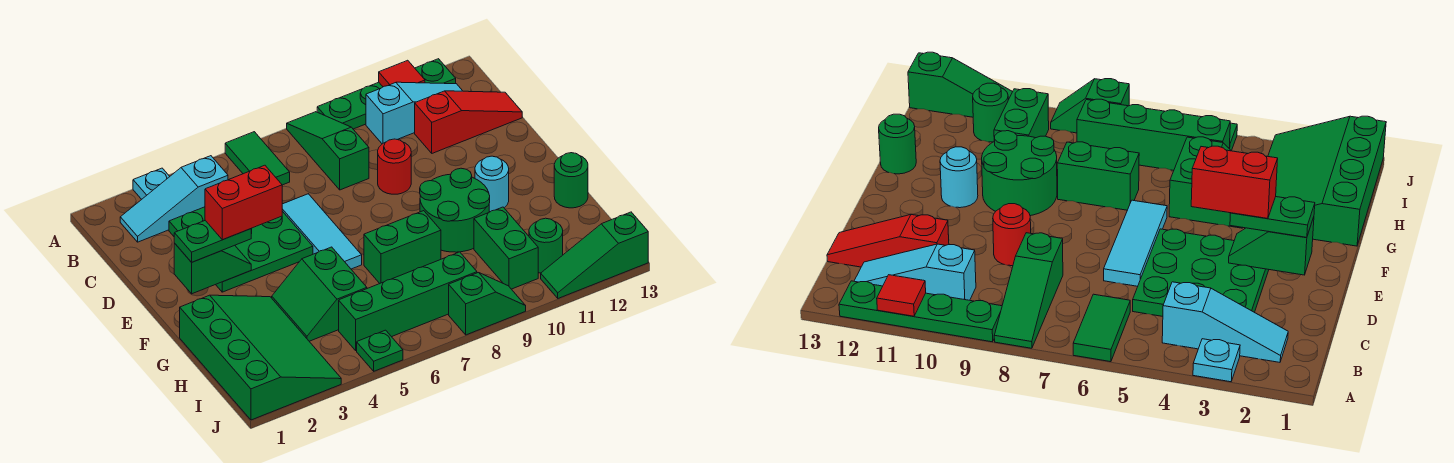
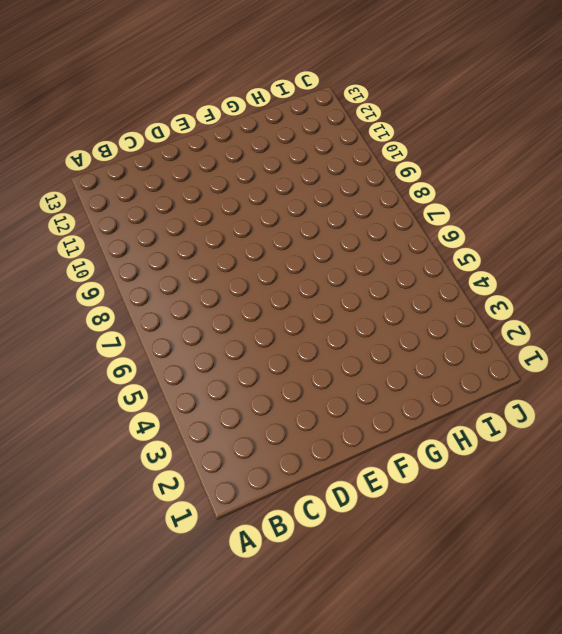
none -> cyan plate A3 level 1
none -> green tile A6:B6 level 1
none -> green slope A8:C8 level 1 top C

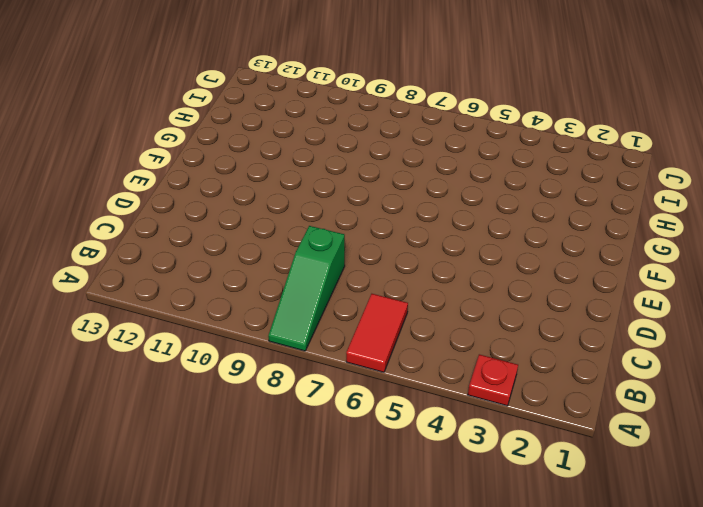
red plate A3 level 1 -> cyan plate A3 level 1
red tile A6:B6 level 1 -> green tile A6:B6 level 1
none -> green plate A9:A12 level 1
none -> cyan slope B2:B4 level 1 top 4
none -> cyan slope B10:B12 level 1 top 10

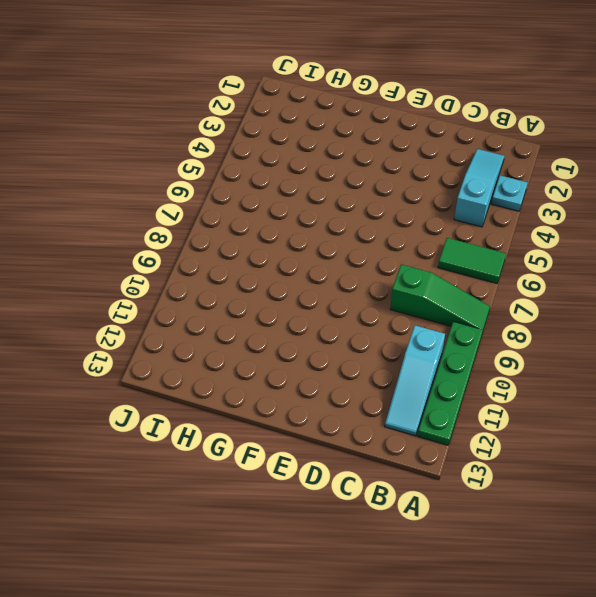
none -> green plate C3:E5 level 1
none -> red slope C11:C13 level 1 top 11
none -> cyan tile D6:F6 level 1

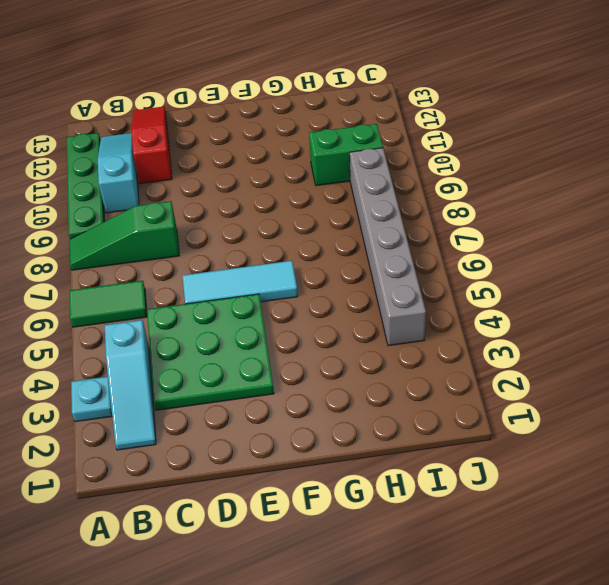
grey brick I4:I9 level 1 -> green brick I5:I8 level 1
none -> red round brick D9 level 1
none -> green round brick F9:G10 level 1
none -> cyan round brick F11 level 1

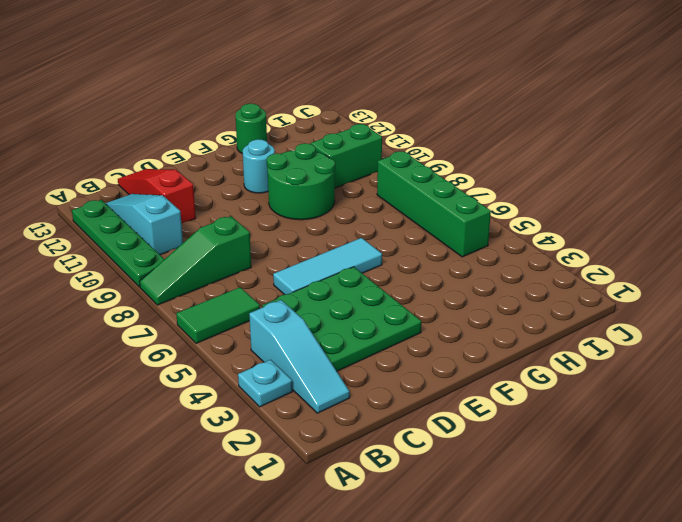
none -> red round brick D9 level 1
none -> green slope G1:J3 level 1 top 1
none -> green slope G4:H5 level 1 top 5

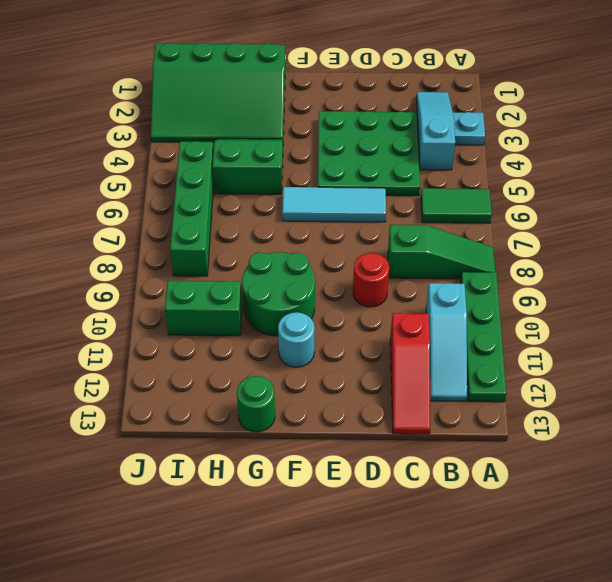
none -> green brick G7:G8 level 1
none -> green round brick I11 level 1
none -> green plate J5 level 1

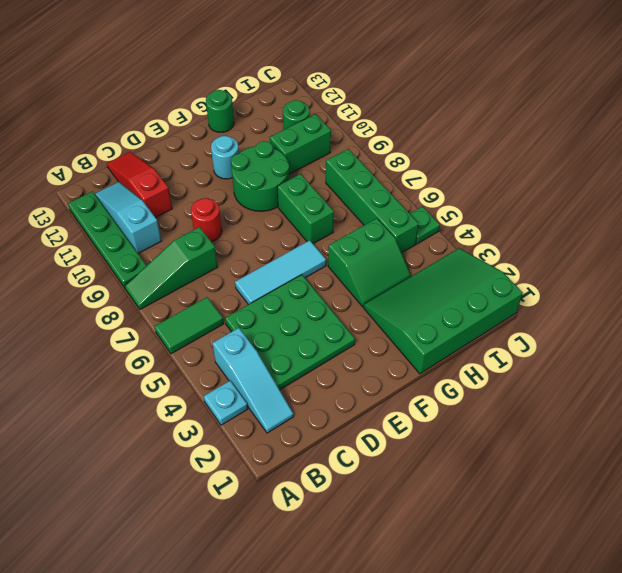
none -> green slope J8:J9 level 1 top 8
none -> green slope J11:J13 level 1 top 13
none -> red tile A11 level 2

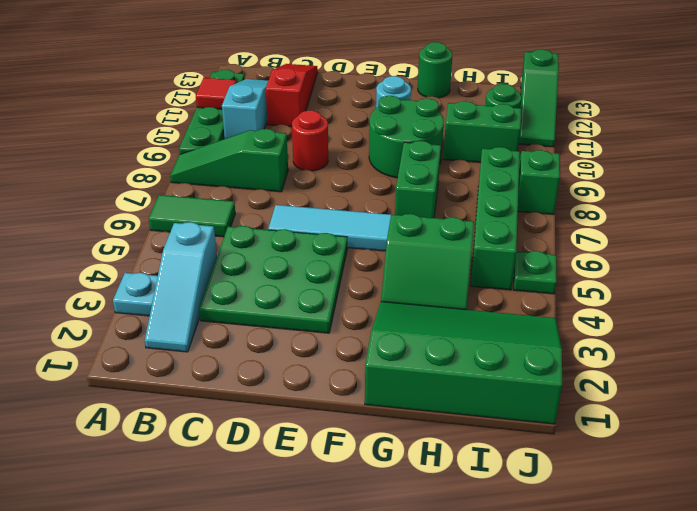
none -> green slope E2:E3 level 2 top 2
none -> green plate E2:E3 level 3
none -> red brick E3:E4 level 4

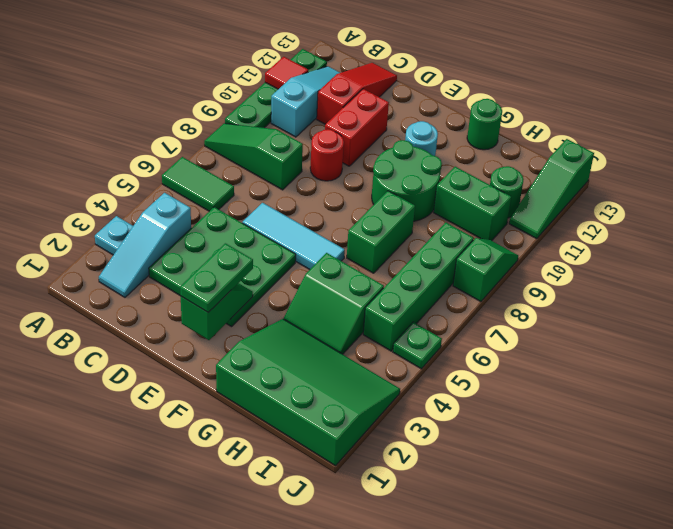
red brick D10:D11 level 1 -> red brick E3:E4 level 4

